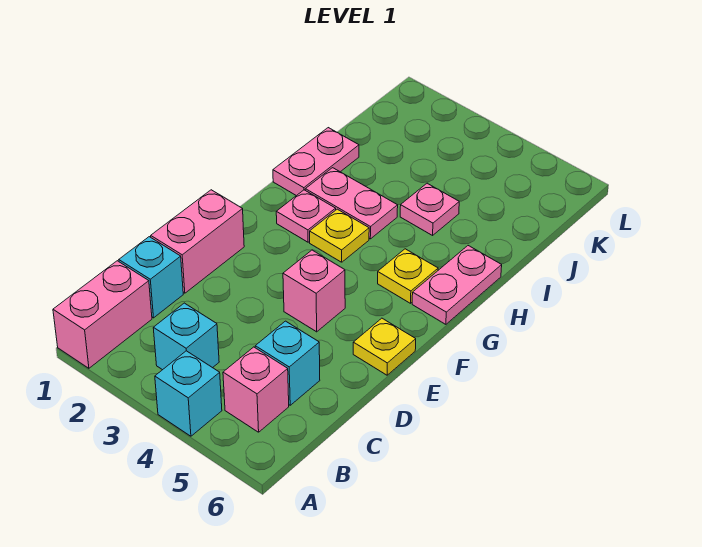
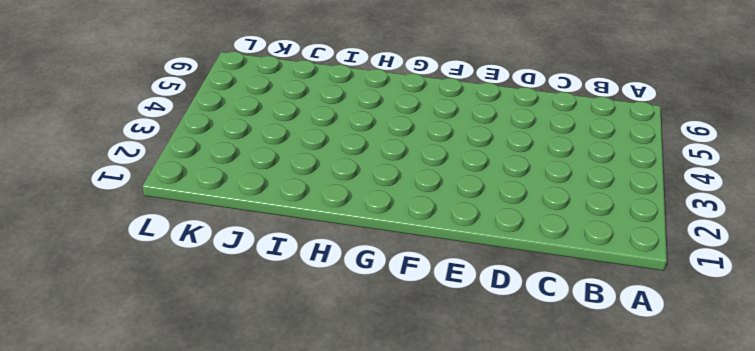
none -> pink brick A1:B1 level 1
none -> cyan brick A4 level 1
none -> cyan brick B3 level 1

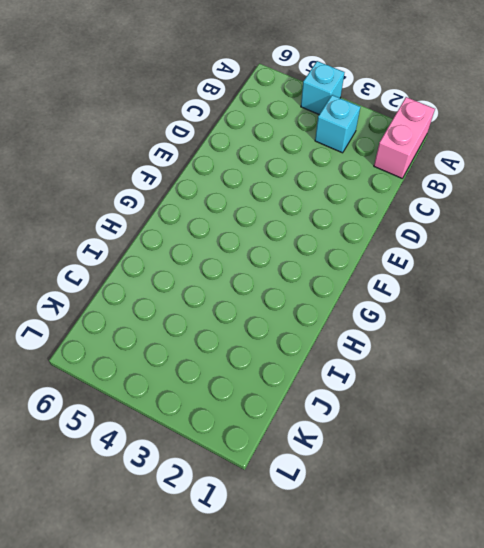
none -> pink brick B5 level 1
none -> cyan brick C1 level 1
none -> cyan brick C5 level 1

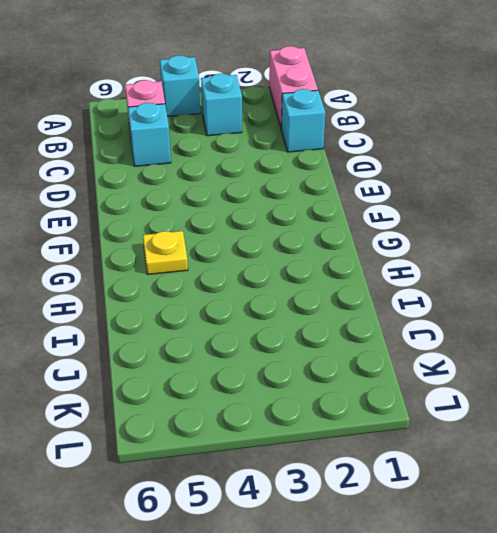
none -> pink brick D1:E1 level 1
none -> pink brick E4 level 1
none -> yellow plate E6 level 1

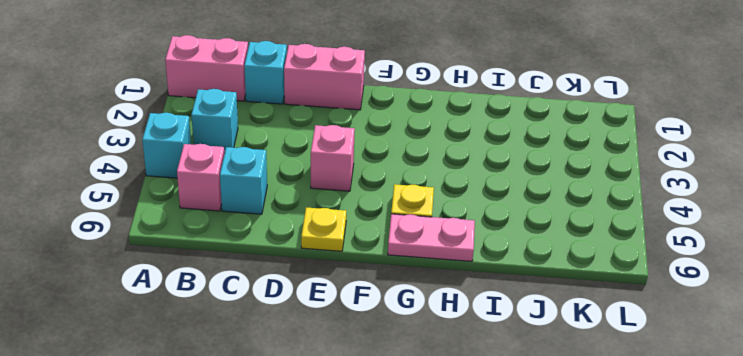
none -> pink plate G2 level 1
none -> yellow plate G3 level 1
none -> pink plate H1:I1 level 1

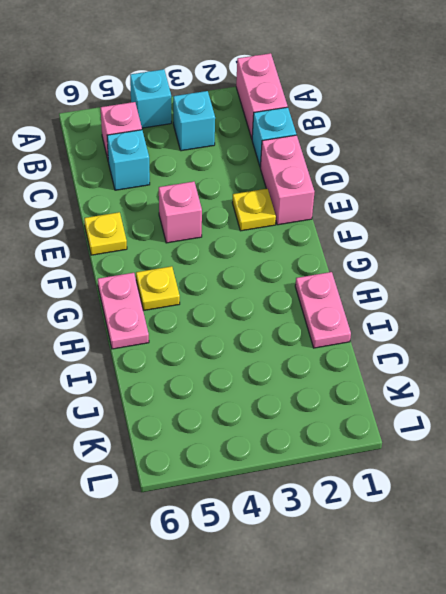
yellow plate E2 level 1 -> yellow plate G3 level 1
none -> pink plate G2 level 1
none -> pink plate H2:H3 level 1
none -> pink plate I4 level 1

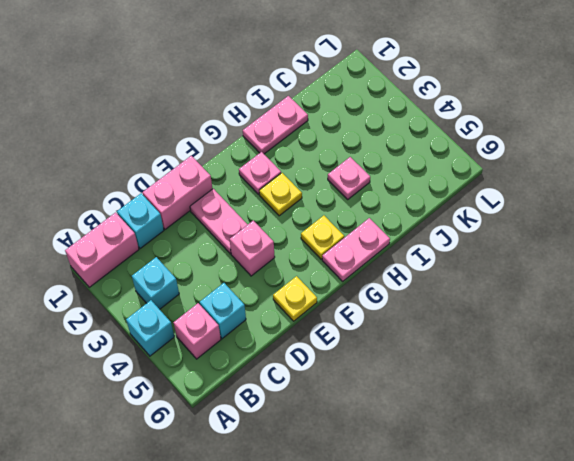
pink plate E2:E3 level 1 -> pink plate H2:H3 level 1

